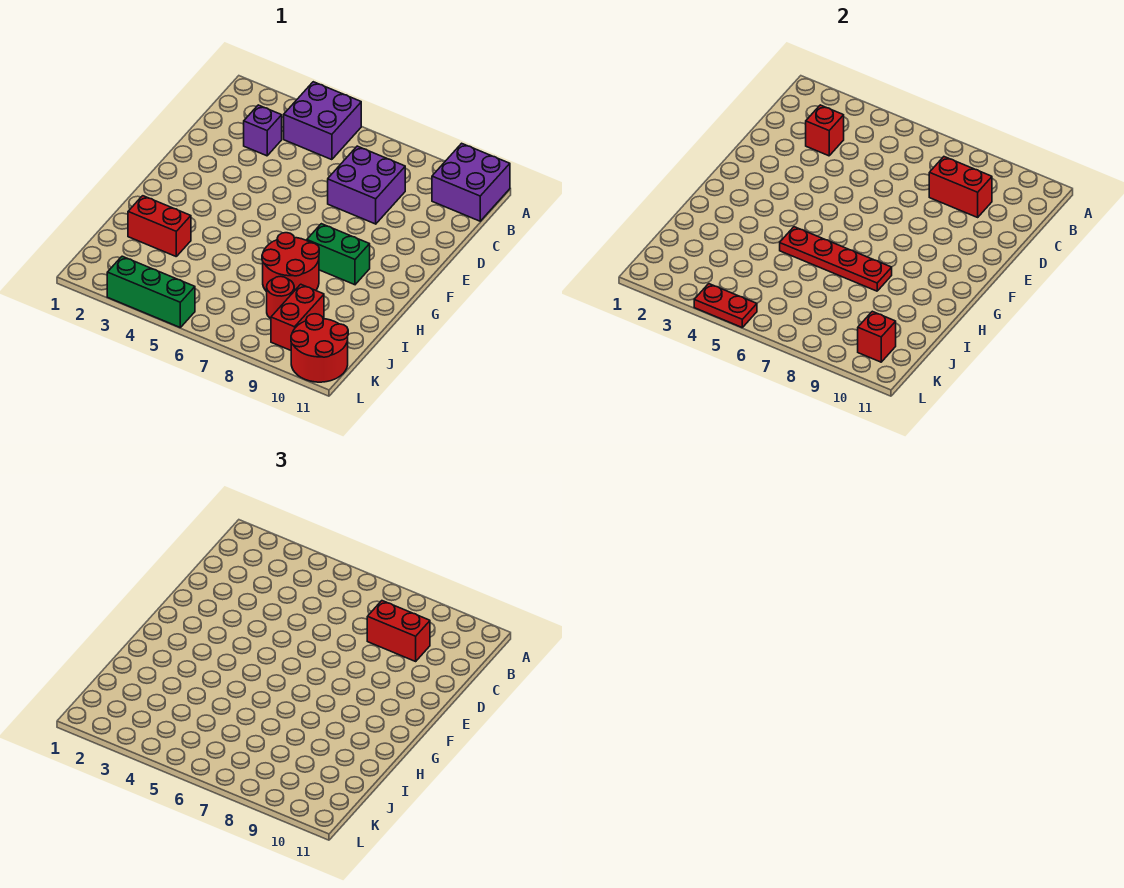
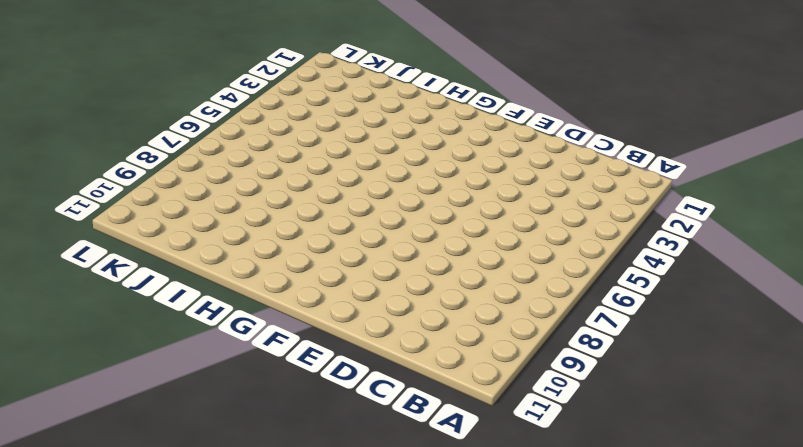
none -> purple brick A4:B5 level 1
none -> purple brick A10:B11 level 1
none -> purple brick C3 level 1

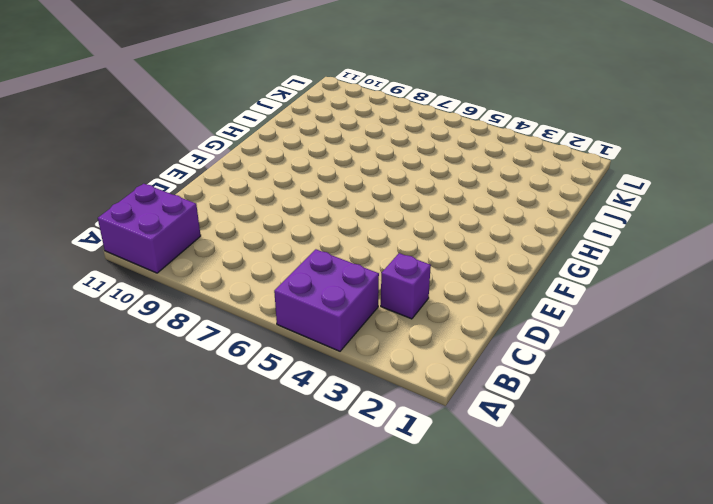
none -> purple brick C7:D8 level 1
none -> green brick G8:G9 level 1
none -> red round brick H7:I8 level 1

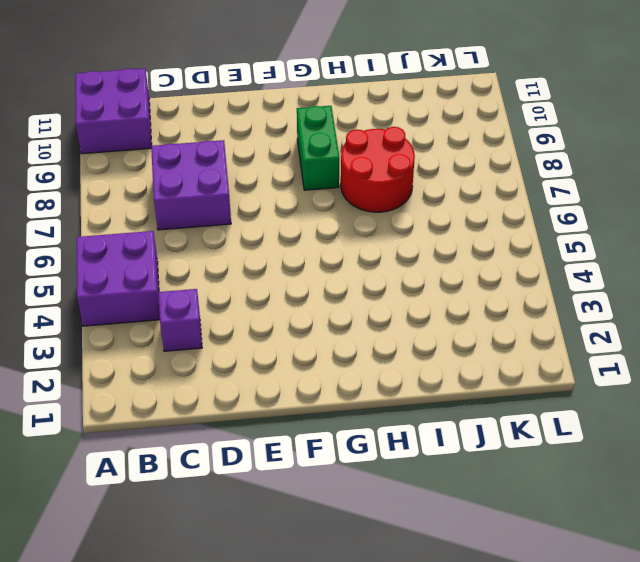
none -> red brick I2:I3 level 1
none -> red round brick J8 level 1
none -> red brick J9:K9 level 1

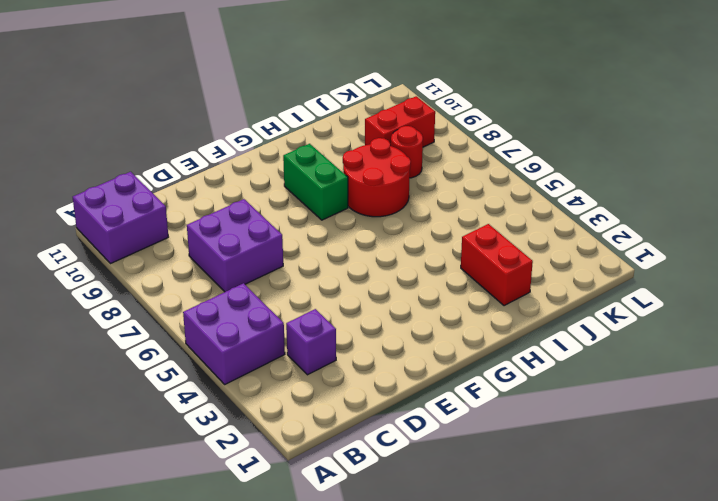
none -> red round brick K10:L11 level 1
none -> green brick L3:L5 level 1
none -> red brick C3 level 2

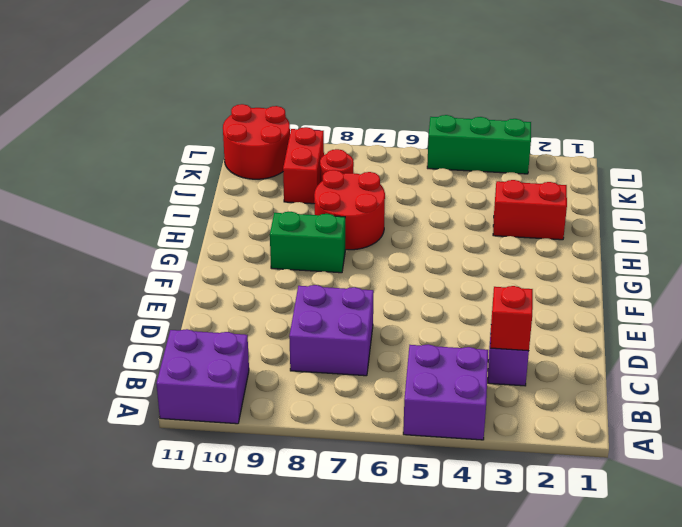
none -> red brick C8:C9 level 2
none -> red plate H5:H8 level 2
none -> red brick K10 level 2

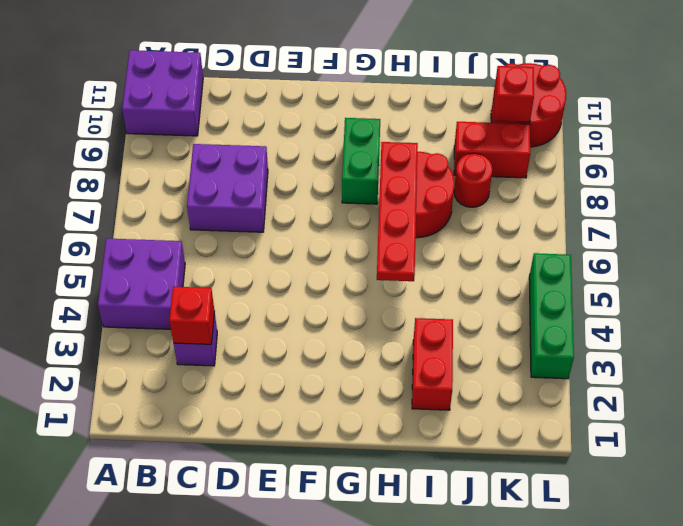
none -> red brick C8:C9 level 2
none -> red plate L4:L5 level 2
none -> red brick C8:C9 level 3

